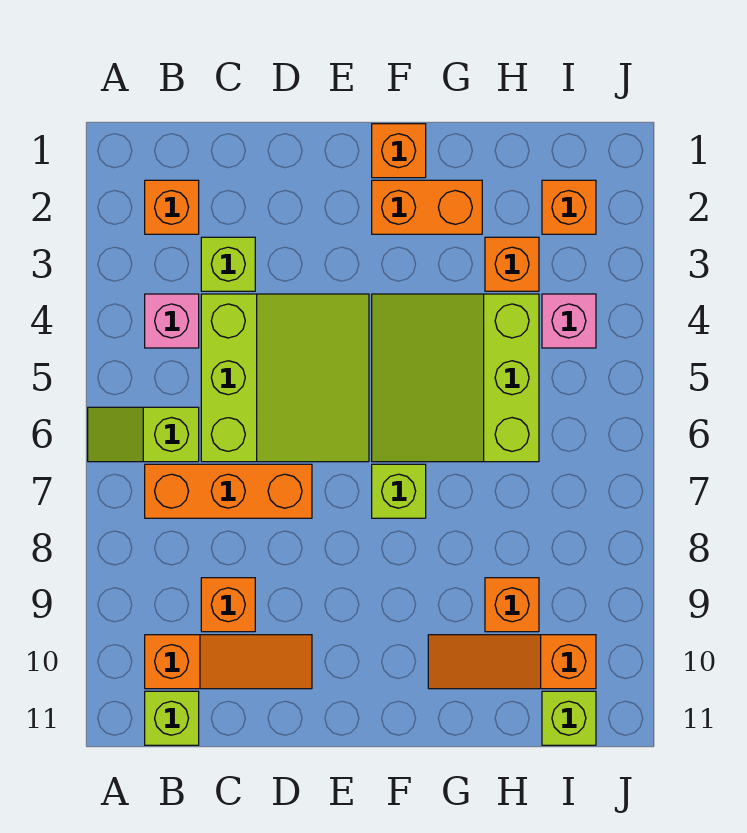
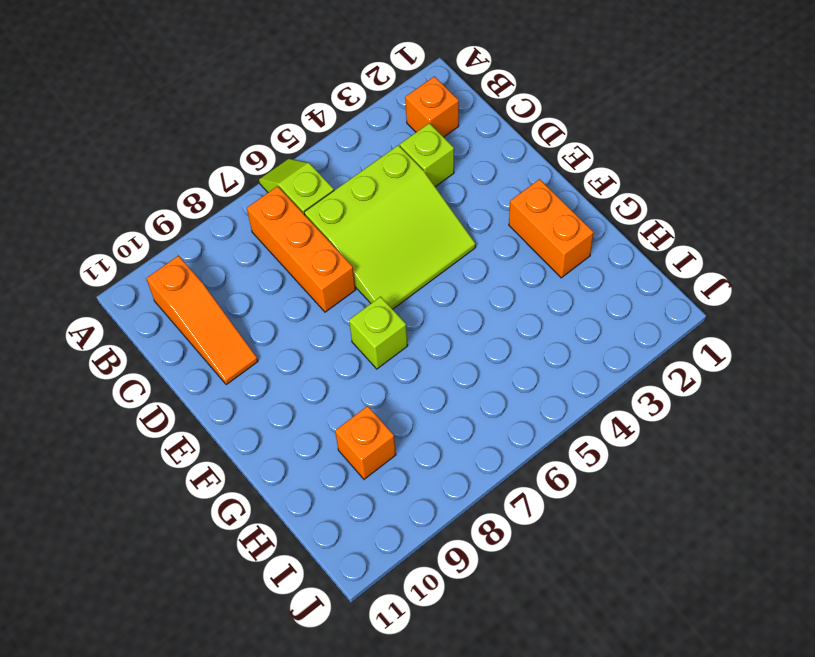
none -> pink brick B4 level 1
none -> lime brick B11 level 1
none -> orange brick C9 level 1

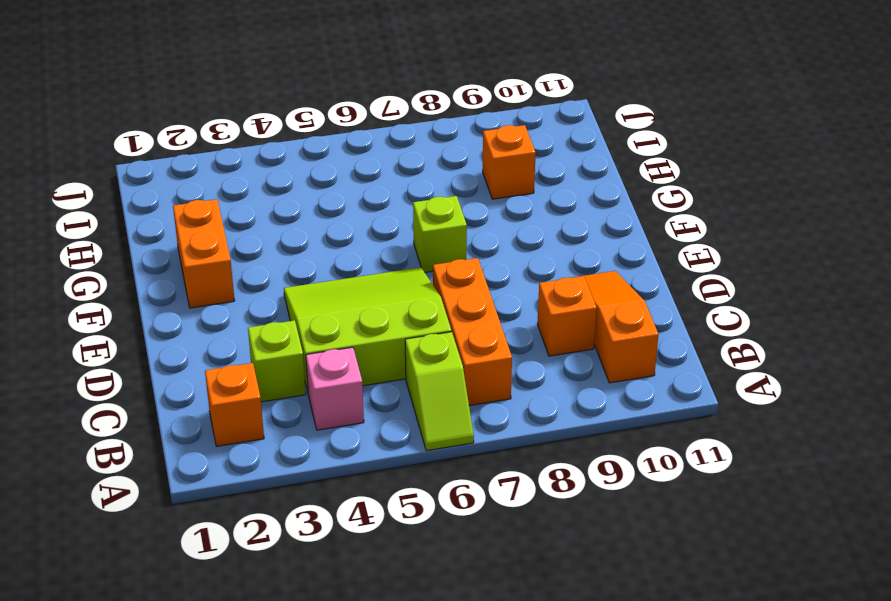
none -> lime brick B11 level 1
none -> orange brick F1 level 1
none -> lime slope F4:H6 level 1 top H

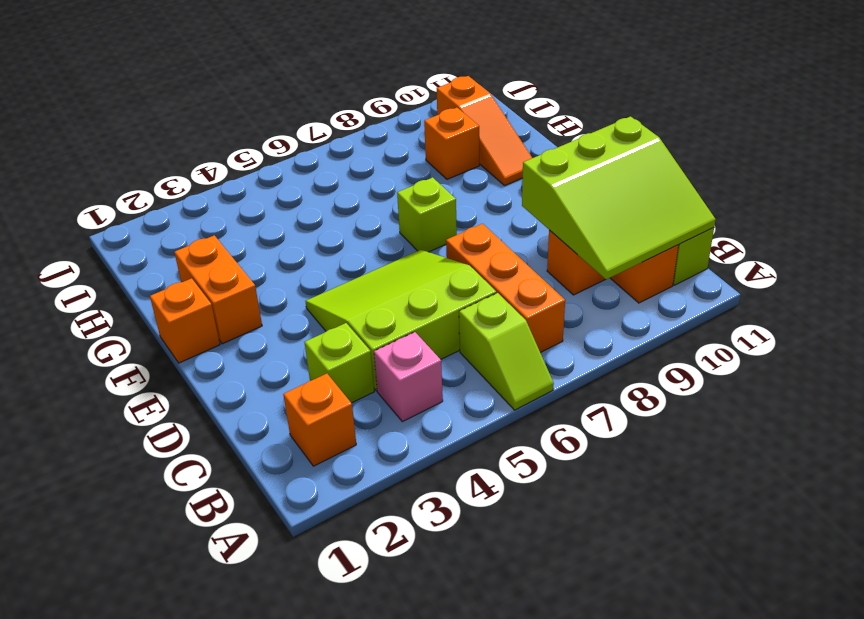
lime slope B9:D11 level 2 top D -> lime slope F4:H6 level 1 top H
none -> orange brick H3 level 1
none -> orange brick I2 level 1
none -> pink brick I4 level 1

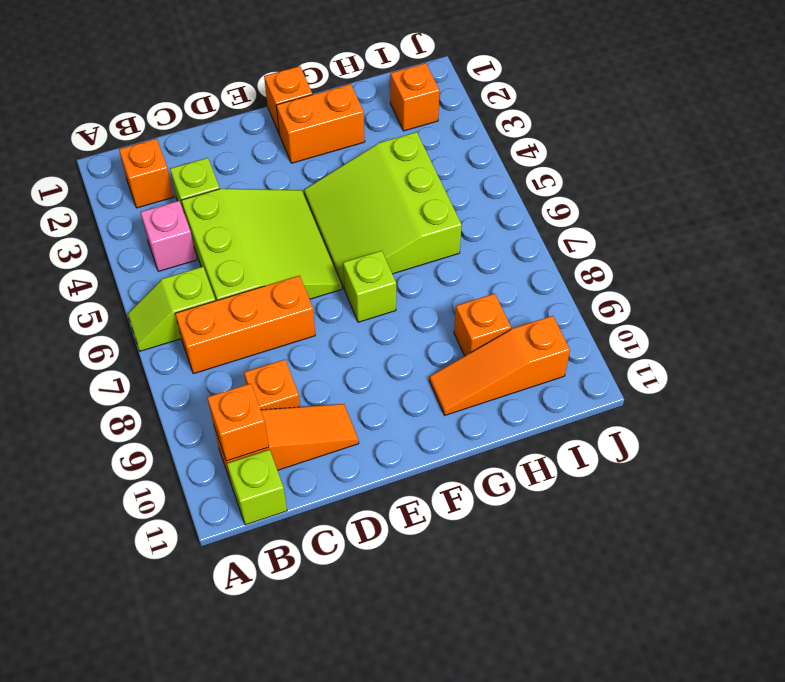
orange brick B10 level 2 -> orange brick H3 level 1
none -> pink brick I4 level 1
none -> lime brick I11 level 1

